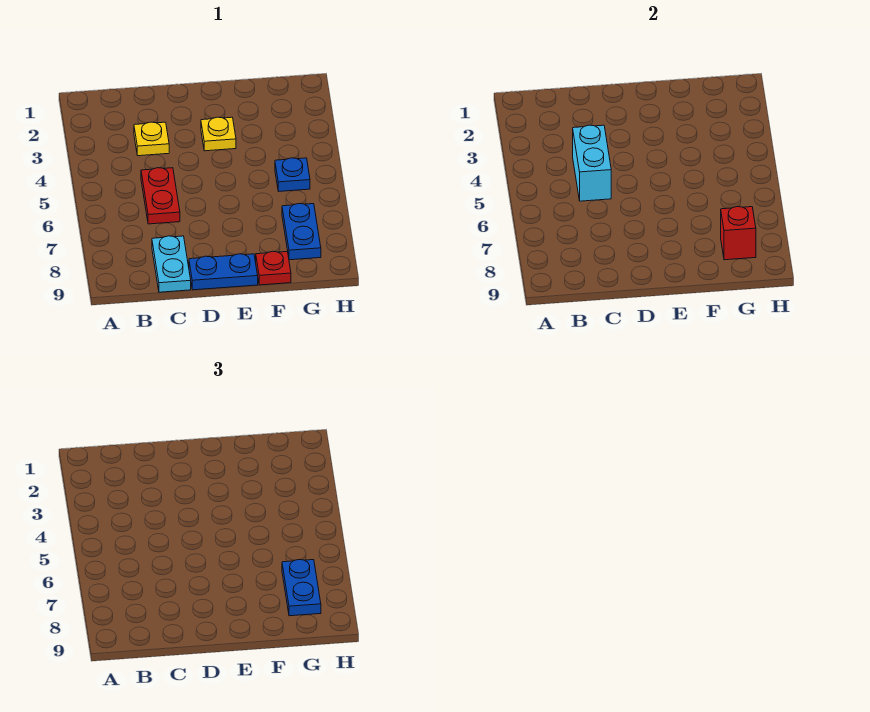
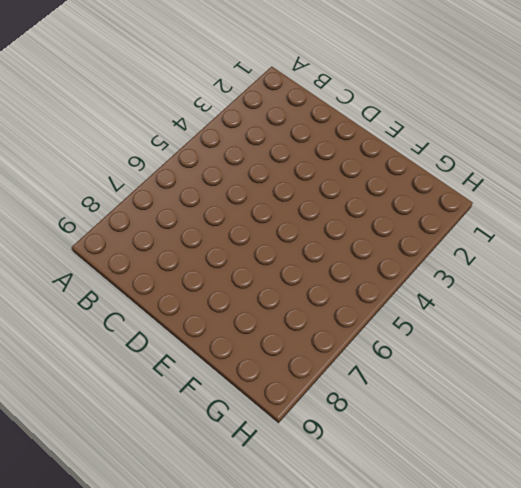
none -> yellow plate C3 level 1
none -> red plate C5:C6 level 1

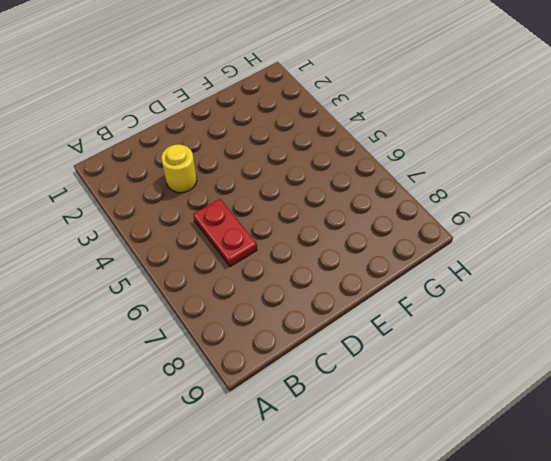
yellow round brick C3 level 1 -> yellow plate C3 level 1
none -> cyan plate C8:C9 level 1
none -> blue plate D9:E9 level 1

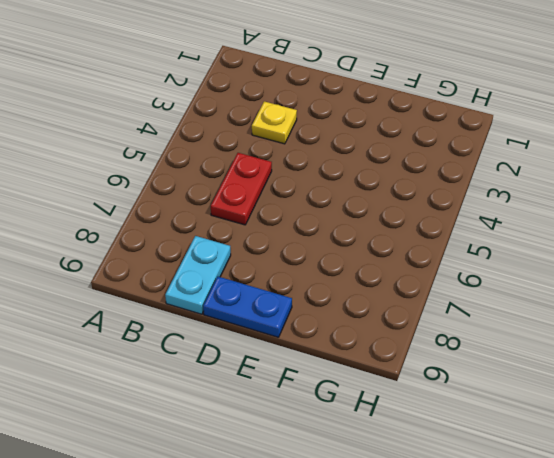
none -> yellow plate E3 level 1
none -> red plate F9 level 1

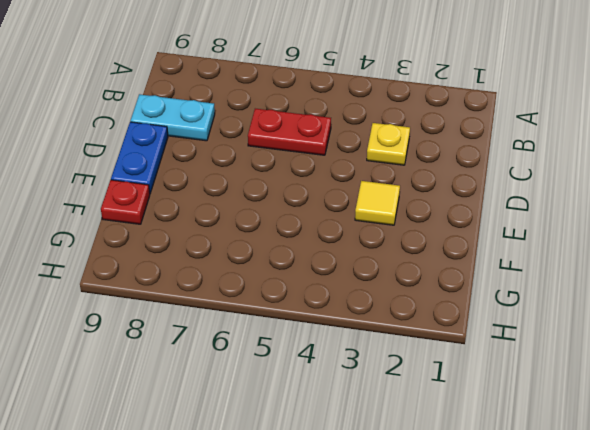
yellow tile E3 level 1 -> yellow plate E3 level 1
none -> blue plate G5 level 1
none -> blue plate G7:G8 level 1

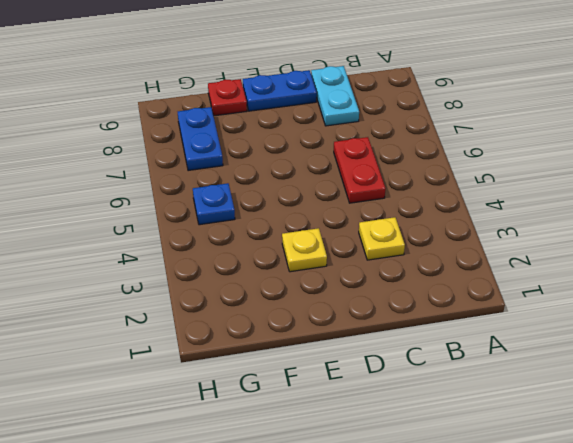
none -> cyan brick C4:C5 level 2
none -> red brick G8 level 2

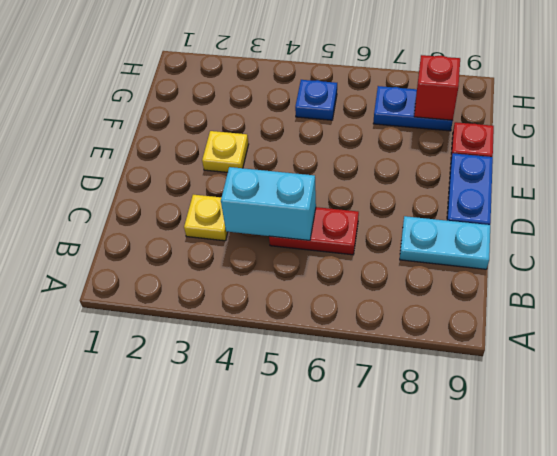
none -> blue plate G7:G8 level 3

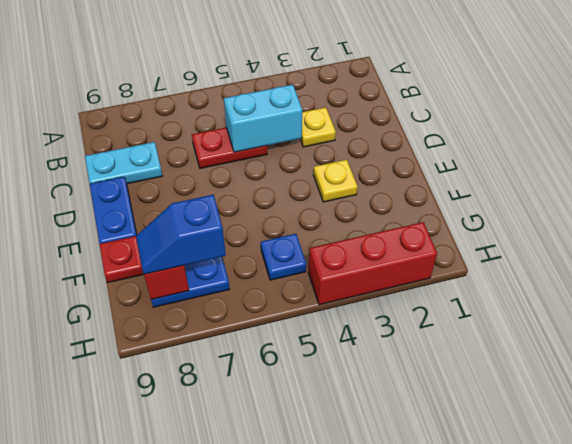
blue slope G7:G8 level 3 top 7 -> blue plate G7:G8 level 3
red brick H2:H4 level 1 -> none

